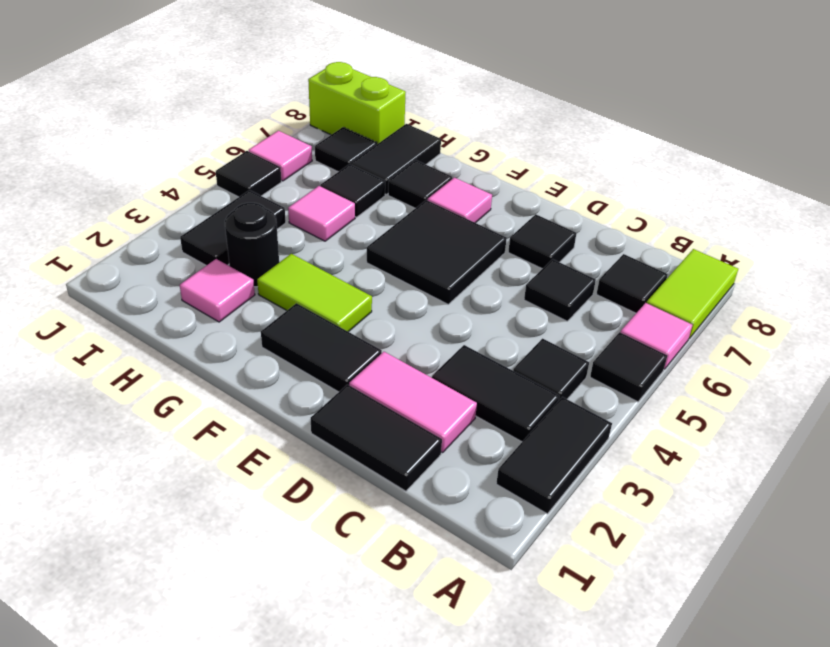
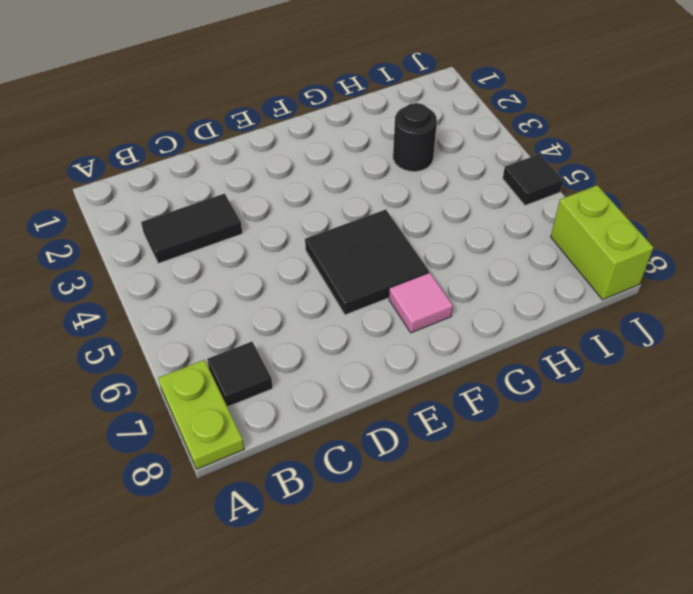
lime plate A7:A8 level 1 -> lime tile A7:A8 level 1
lime brick J7:J8 level 1 -> lime brick I8:J8 level 1
none -> black tile A2:A3 level 1
none -> black tile A5 level 1
none -> pink tile A6 level 1

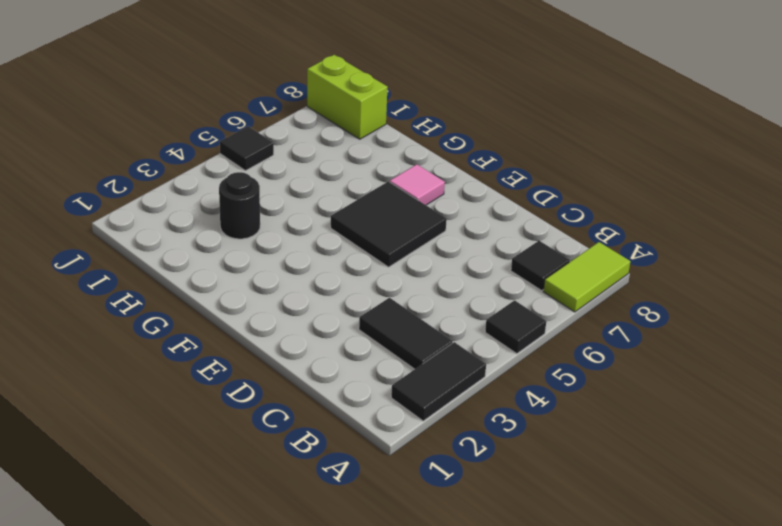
none -> pink tile A6 level 1
none -> black tile B4 level 1
none -> black tile C1:D1 level 1

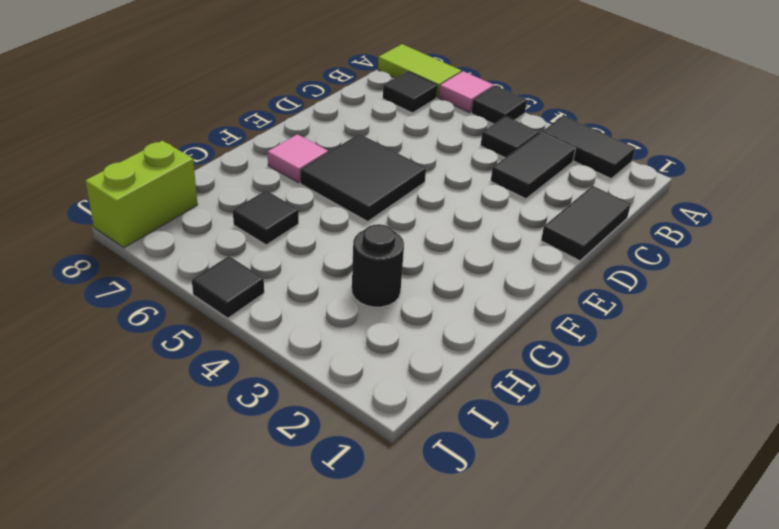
none -> pink tile C2:D2 level 1
none -> black tile C6 level 1
none -> black tile D7 level 1

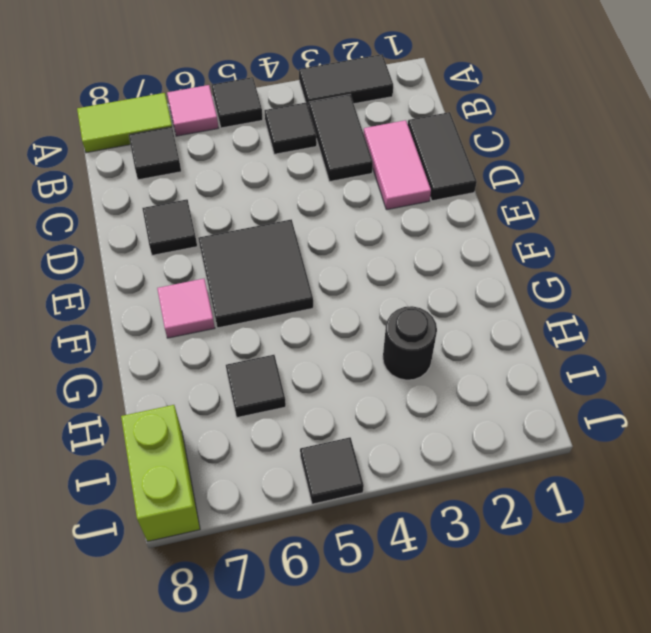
none -> black tile C6 level 1
none -> black tile E2:F2 level 1
none -> lime tile F3:G3 level 1

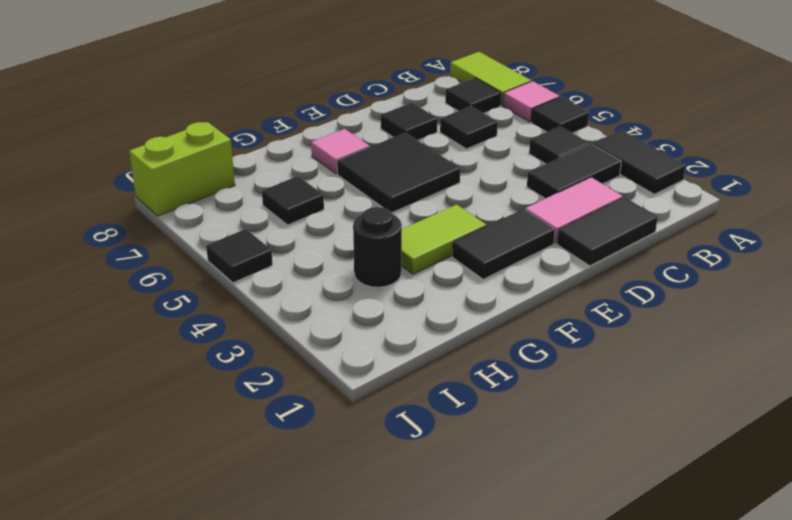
none -> black tile G7 level 1
none -> pink tile H2 level 1
none -> pink tile H5 level 1

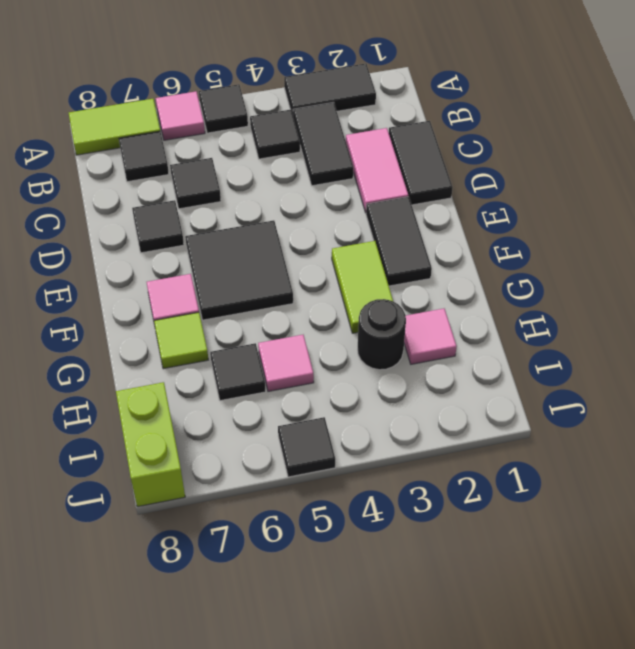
lime tile G7 level 1 -> black tile G7 level 1
none -> black tile H7:H8 level 1
none -> black tile I3:I4 level 1
none -> black tile I7 level 1

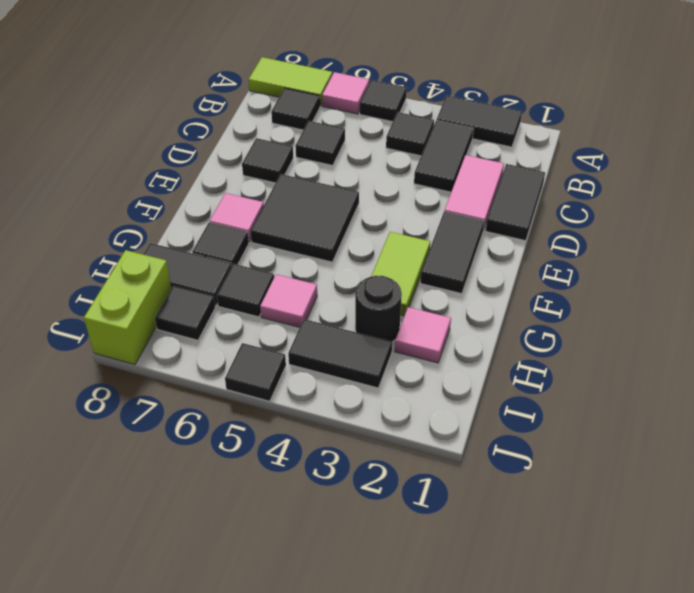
none -> pink tile J6 level 1

